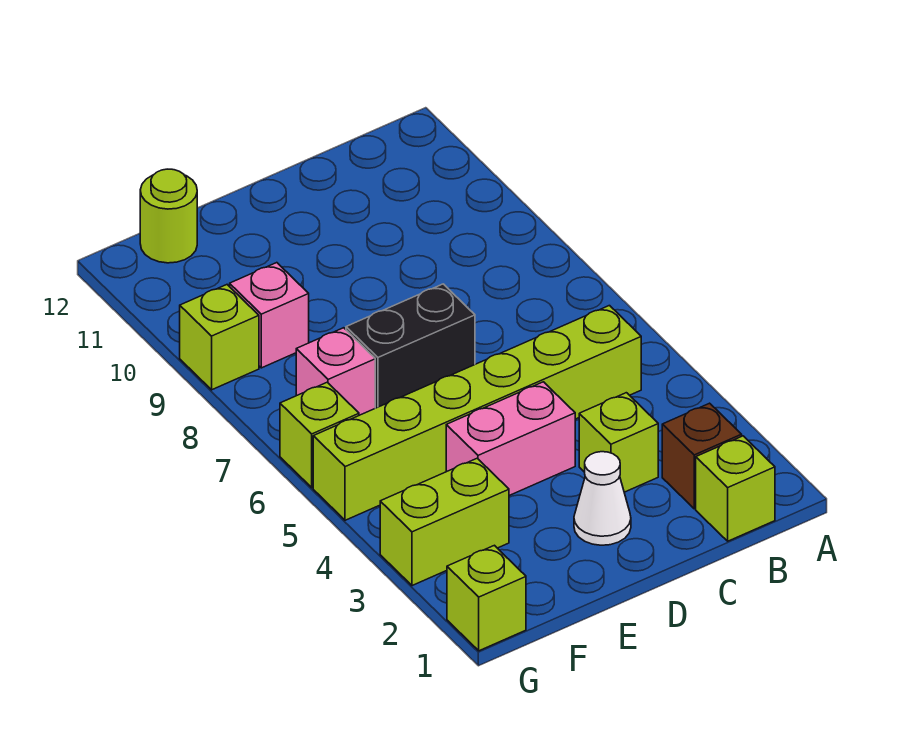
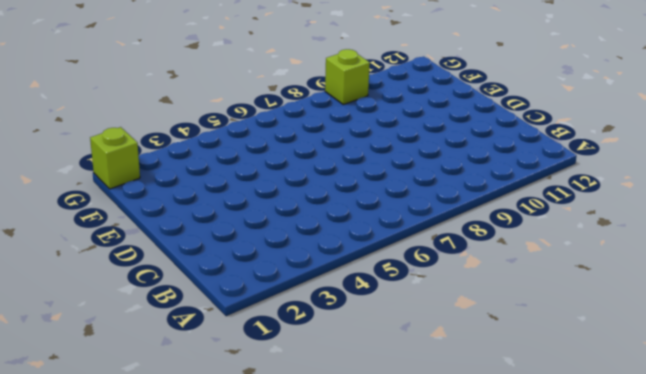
none -> lime brick B1 level 1
none -> brown brick B2 level 1
none -> lime brick B5:G5 level 1

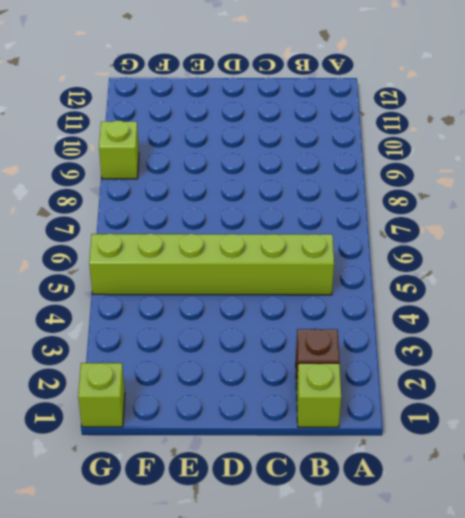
none -> lime brick C3 level 1
none -> white cone D2 level 1
none -> pink brick D4:E4 level 1

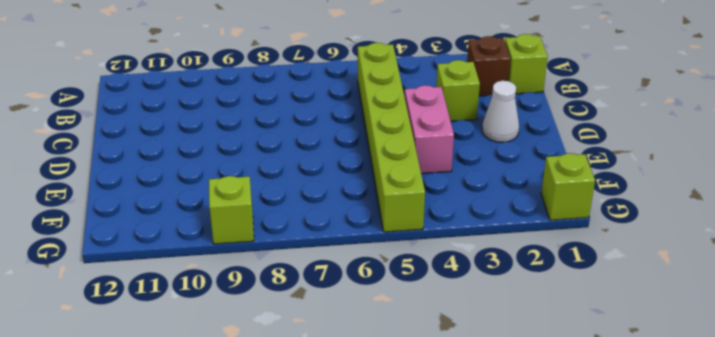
none -> black brick D7:E7 level 1
none -> lime brick F3:G3 level 1
none -> pink brick F7 level 1

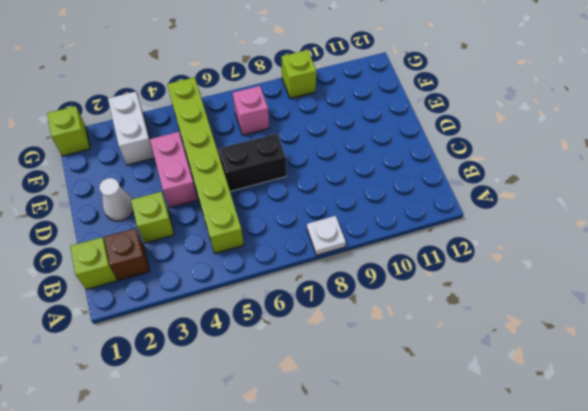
white plate A8 level 1 -> none
black brick D6:D7 level 1 -> black brick D7:E7 level 1
white brick F3:G3 level 1 -> lime brick F3:G3 level 1
none -> pink brick F9 level 1
none -> lime round brick F12 level 1
none -> lime brick G6 level 1

